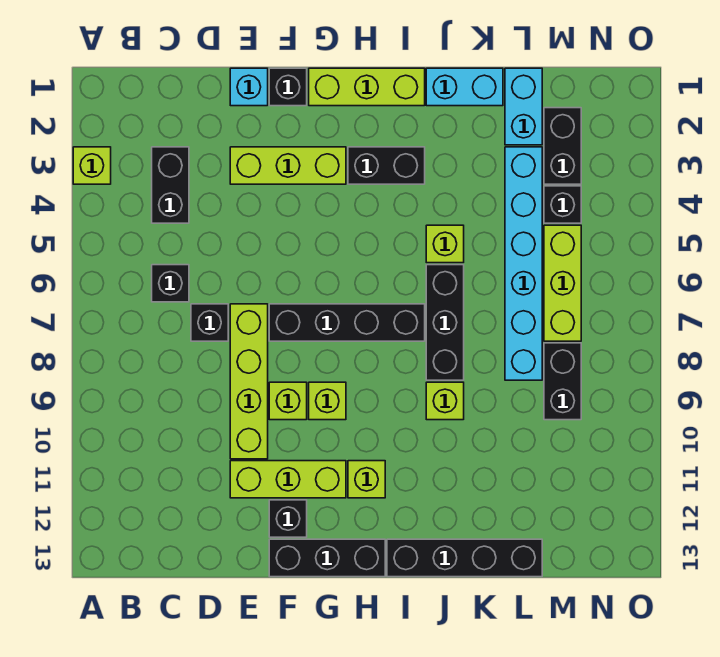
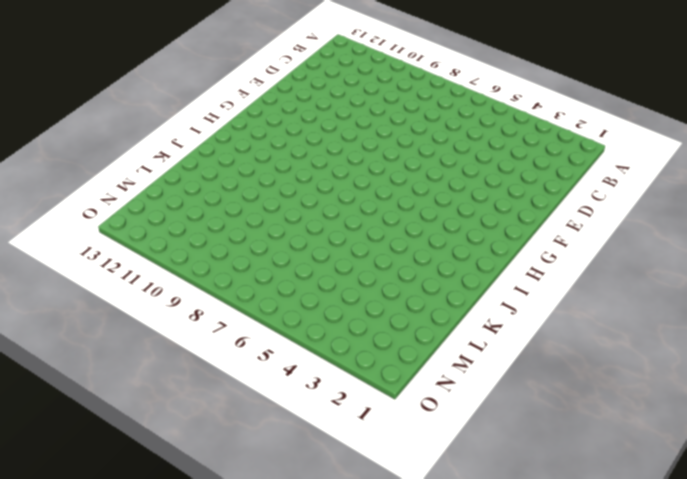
none -> lime brick A3 level 1
none -> black brick C3:C4 level 1
none -> black brick C6 level 1

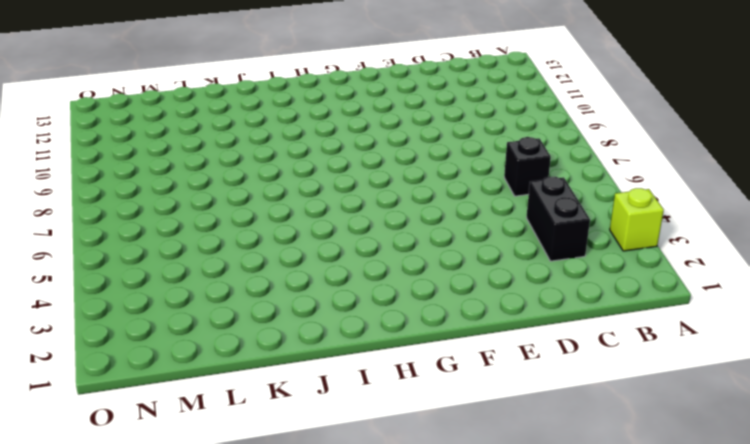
none -> black brick D7 level 1
none -> cyan brick E1 level 1
none -> lime brick E3:G3 level 1

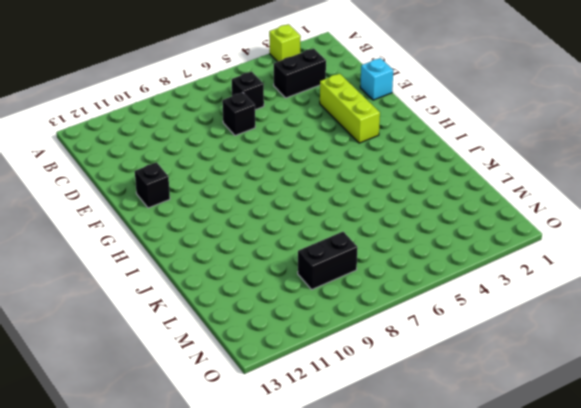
none -> lime brick E7:E10 level 1
none -> lime brick E11:G11 level 1
none -> black brick F1 level 1

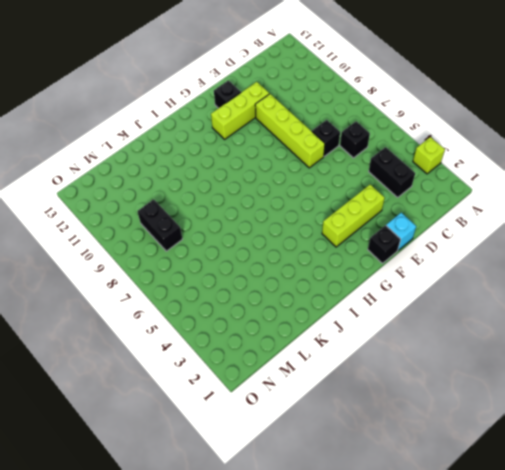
none -> black brick F7:I7 level 1
none -> lime brick F9 level 1
none -> black brick F13:H13 level 1

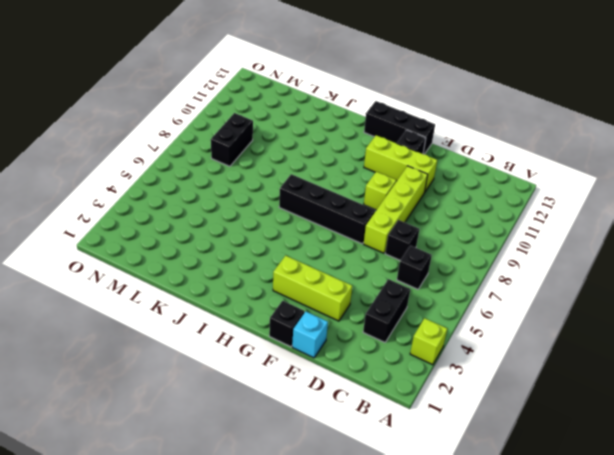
none -> lime brick G1:I1 level 1
none -> lime brick G9 level 1
none -> black brick H3:I3 level 1

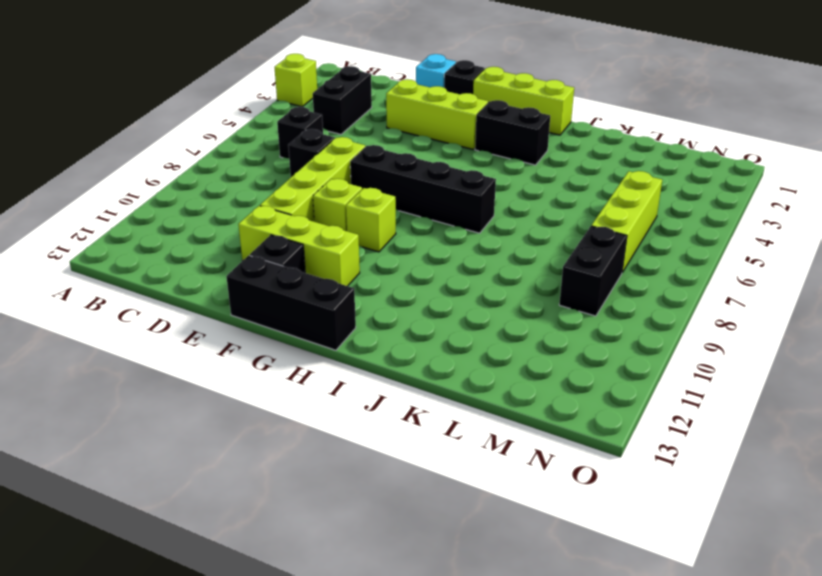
none -> lime brick H11 level 1
none -> black brick I13:L13 level 1
none -> cyan brick J1:K1 level 1

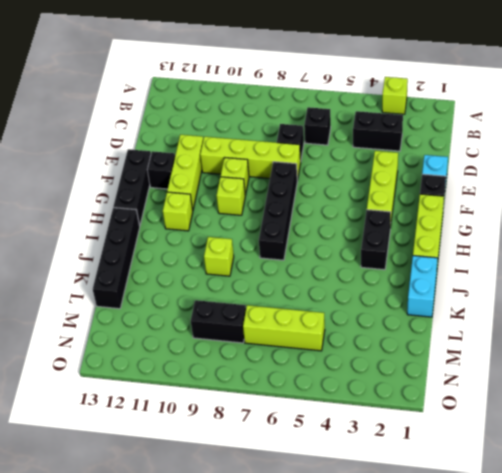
none -> lime brick J5 level 1
none -> black brick J6:J8 level 1
none -> cyan brick L1:L2 level 1

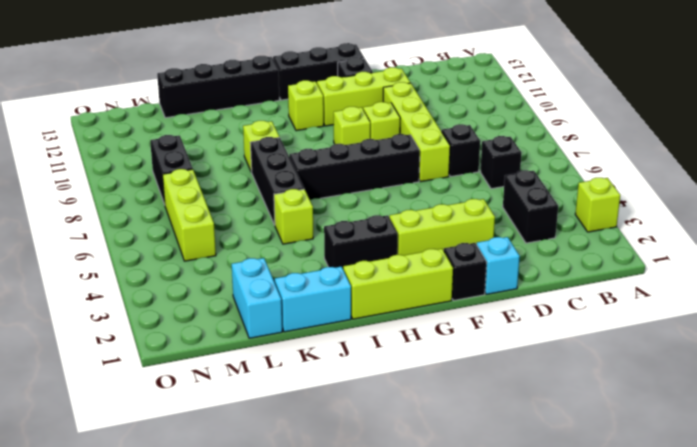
none -> cyan brick L3:L8 level 1
none -> black brick M2:M3 level 1
none -> black brick M4 level 1

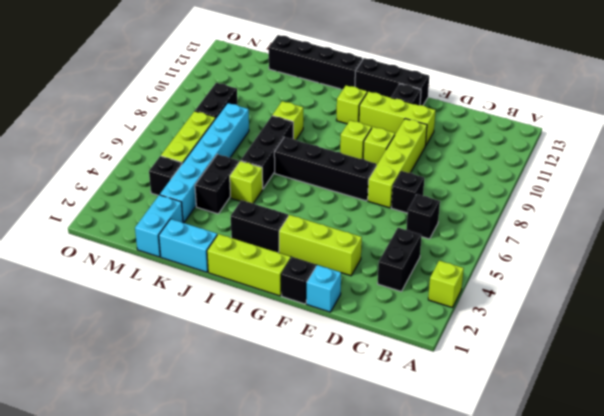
black brick K4:K5 level 1 -> black brick M2:M3 level 1

